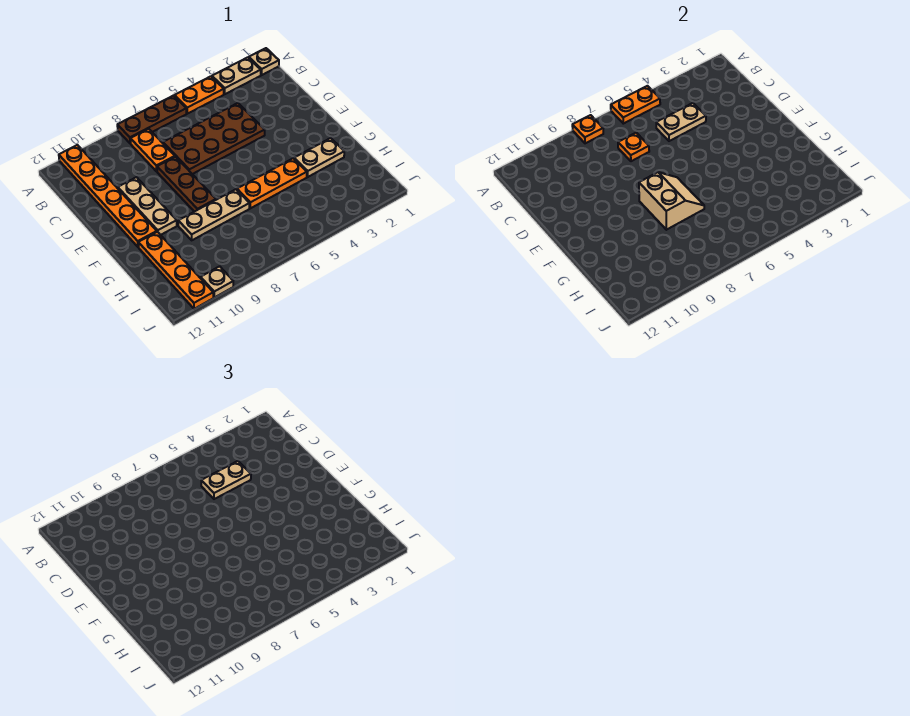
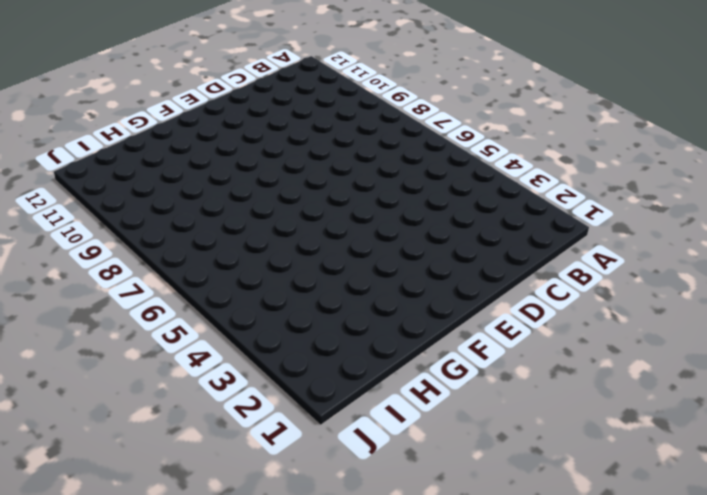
none -> tan plate A1 level 1
none -> tan plate A2:A3 level 1
none -> orange plate A4:A5 level 1

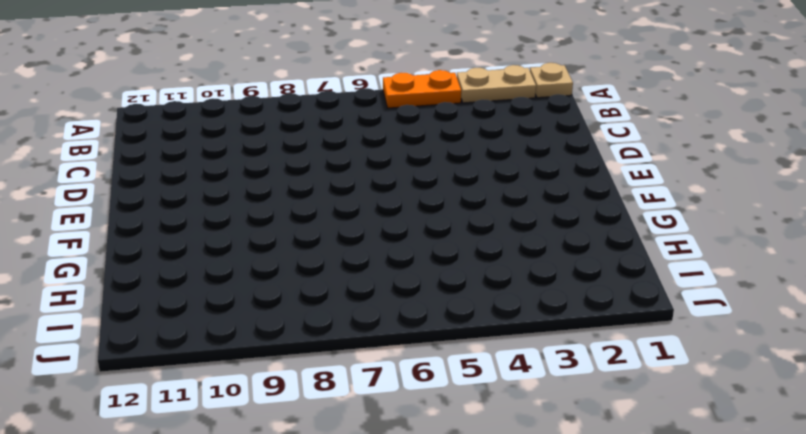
none -> brown plate A6:A8 level 1
none -> orange plate A11:F11 level 1
none -> orange plate B8:C8 level 1

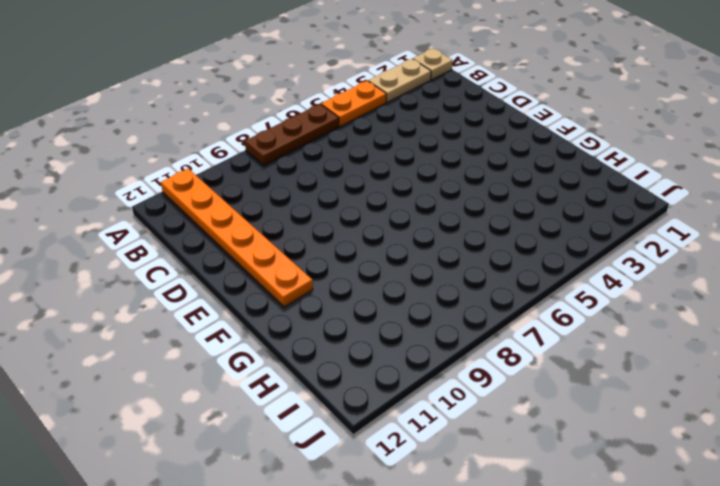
none -> orange plate B8:C8 level 1
none -> brown plate C4:D7 level 1
none -> brown plate D8:F8 level 1

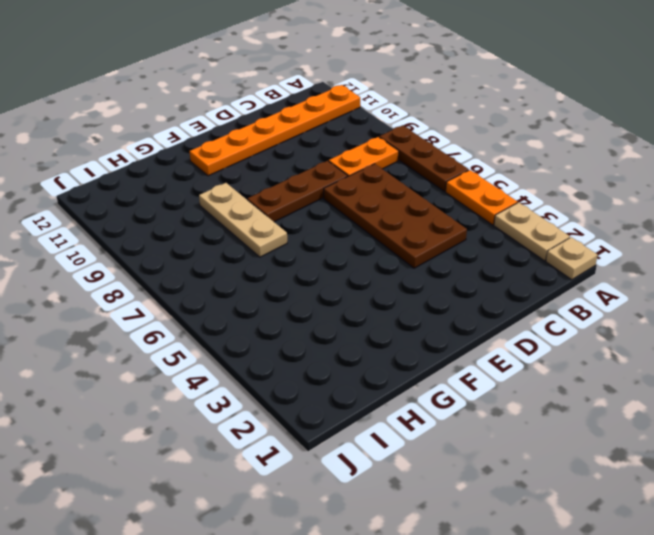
none -> tan plate D10:F10 level 1
none -> tan plate G2:G3 level 1
none -> orange plate G4:G6 level 1

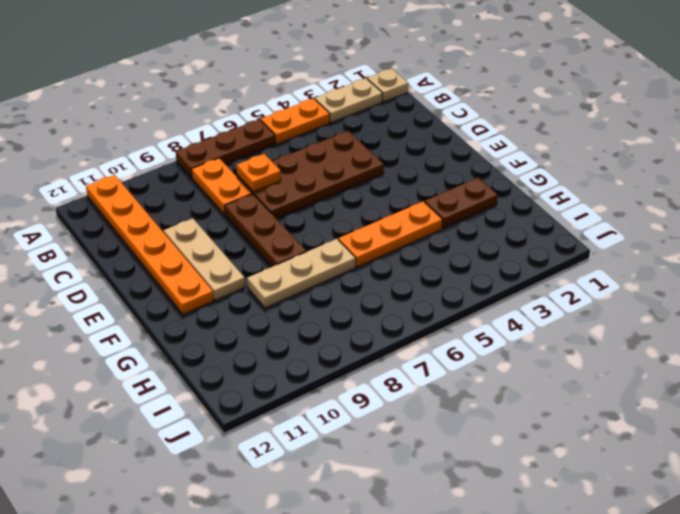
brown plate G2:G3 level 1 -> tan plate G2:G3 level 1
none -> orange plate G11:J11 level 1
none -> tan plate J10 level 1
none -> orange plate A5:A6 level 2

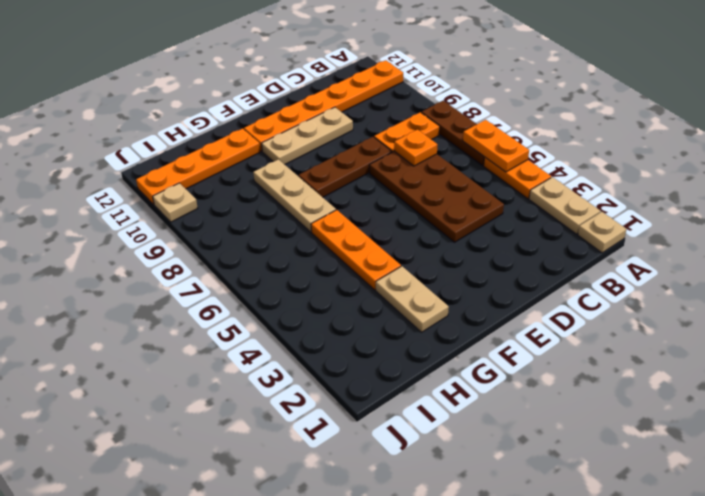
none -> orange plate A8 level 2
none -> tan plate C4:C5 level 2
none -> tan slope F7:G8 level 2 top 8

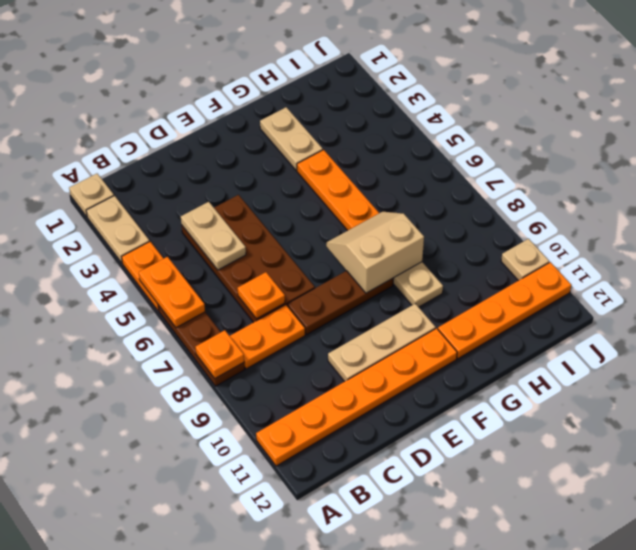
none -> tan plate C4:C5 level 3

